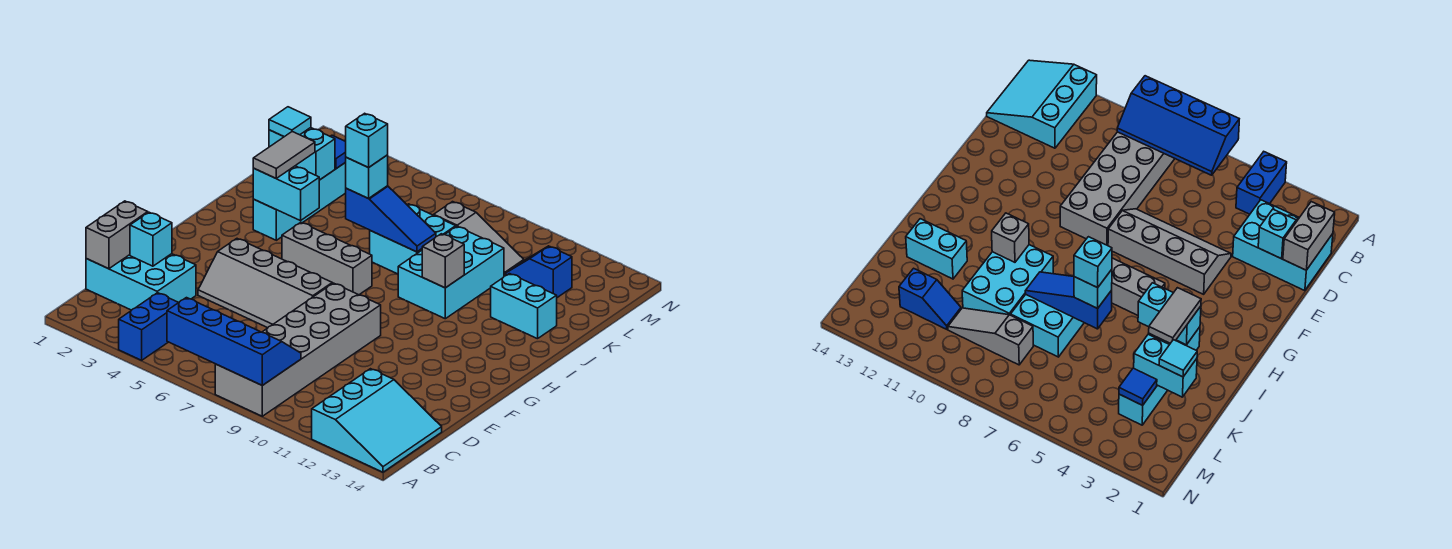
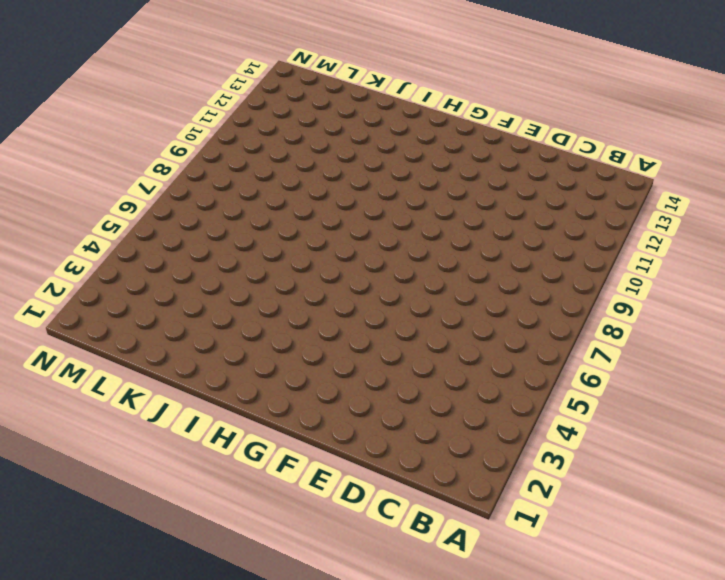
none -> blue brick A4:B4 level 1
none -> grey brick A8:F9 level 1
none -> cyan slope A12:C14 level 1 top 12

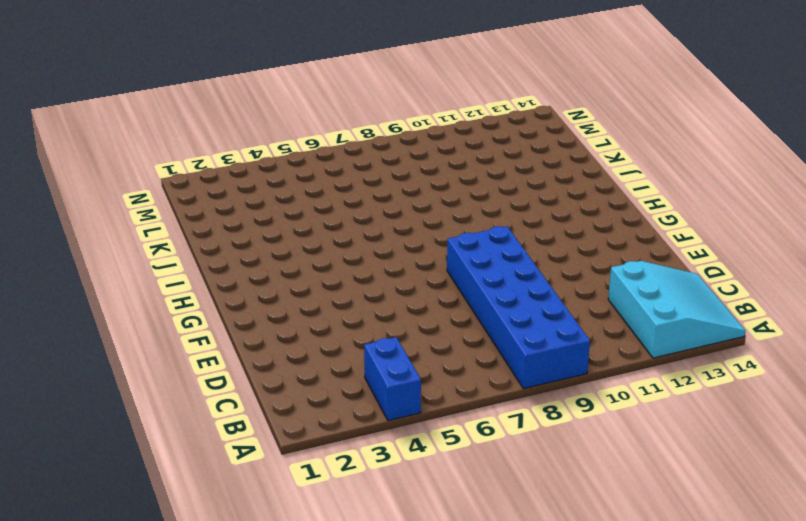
blue brick A8:F9 level 1 -> grey brick A8:F9 level 1
none -> cyan brick C1:D3 level 1
none -> grey slope E4:F7 level 1 top F
none -> grey brick H5:H7 level 1

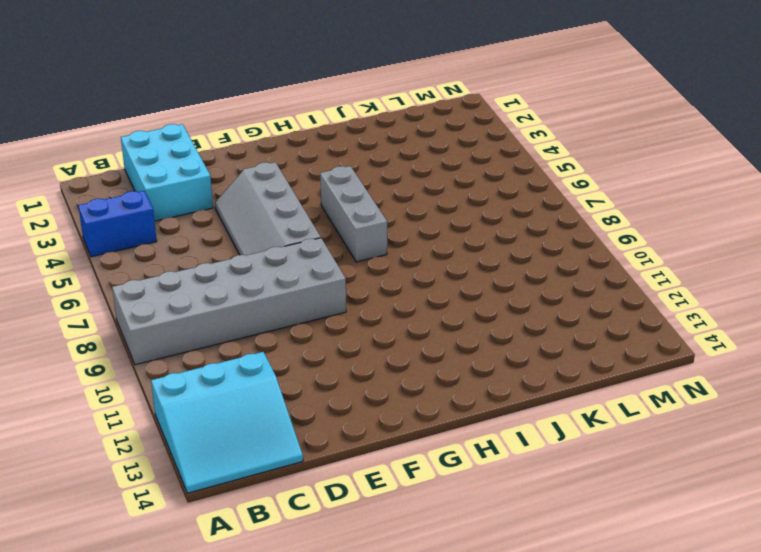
none -> cyan brick I3:L3 level 1
none -> cyan brick I9:K10 level 1
none -> cyan brick J7:K8 level 1

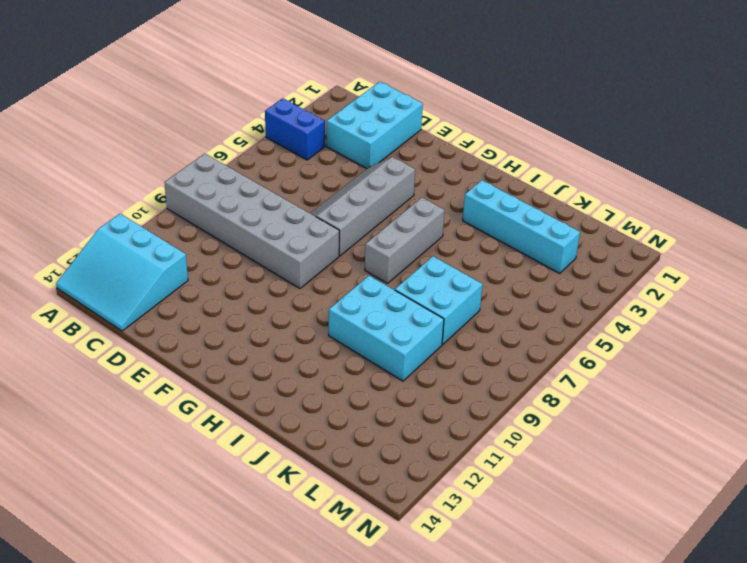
none -> cyan brick J12:J13 level 1
none -> grey slope L8:L10 level 1 top 8
none -> blue slope L11:L12 level 1 top 12

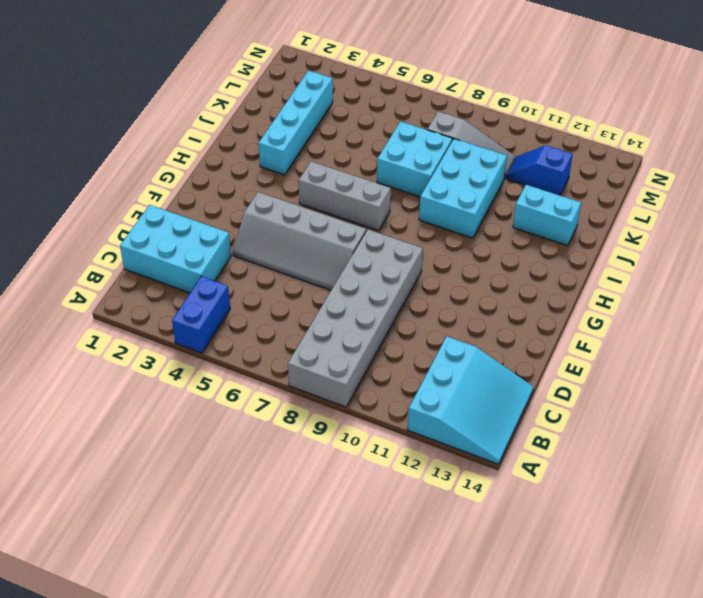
none -> blue slope A6:B9 level 2 top A
none -> grey brick C1:D1 level 2
none -> cyan brick D2 level 2

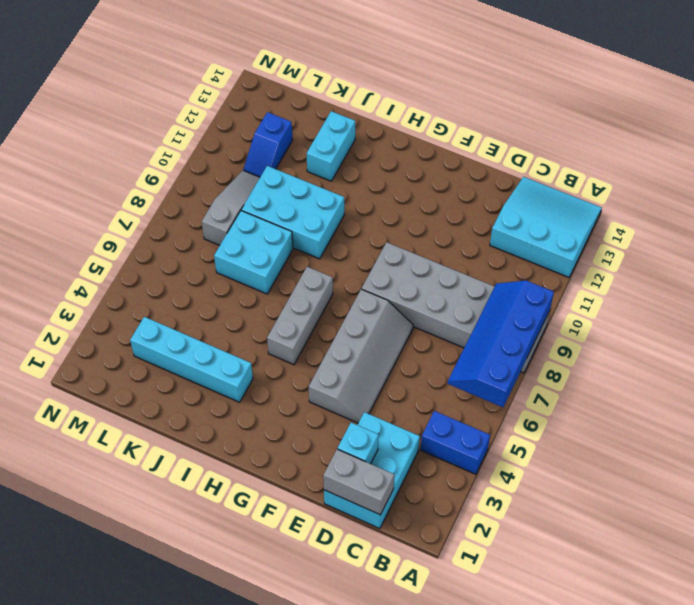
none -> cyan brick I3:I4 level 2
none -> grey brick I10 level 2
none -> blue slope J6:J8 level 2 top 6

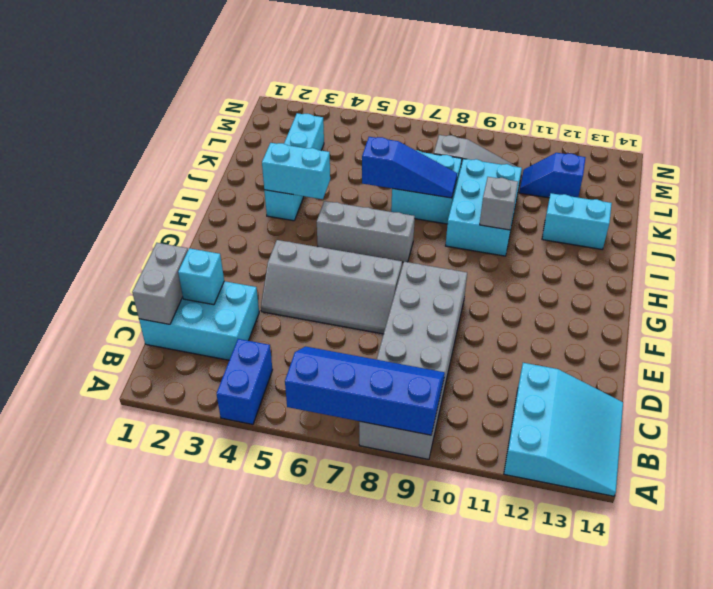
none -> cyan brick K2:K3 level 2
none -> blue tile L3 level 2
none -> grey tile I3:J3 level 3

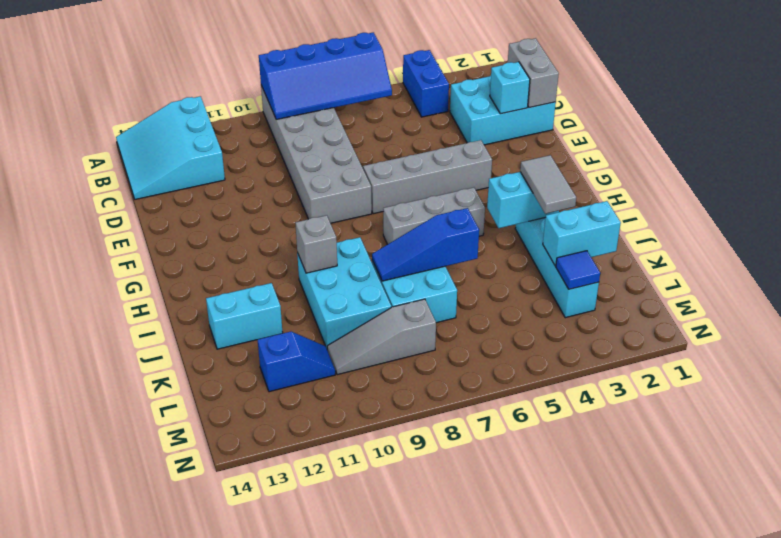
none -> cyan brick J6 level 3
none -> cyan tile K2 level 3
none -> cyan brick J6 level 4

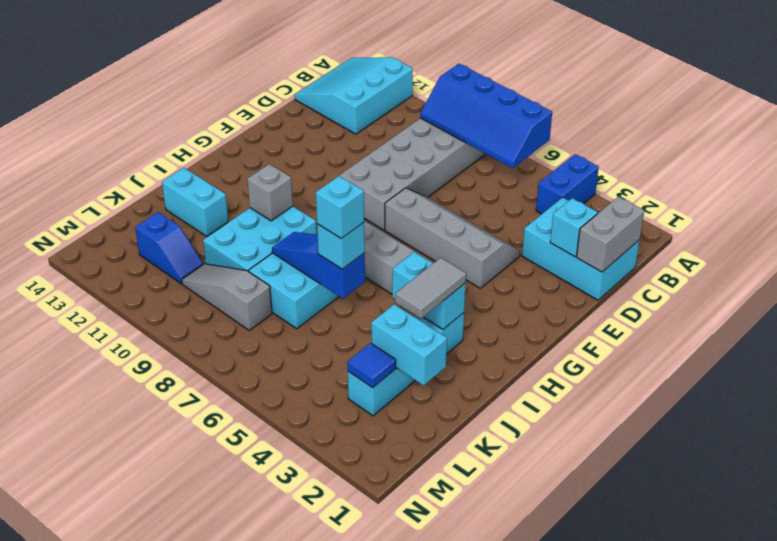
none -> cyan tile K2 level 3

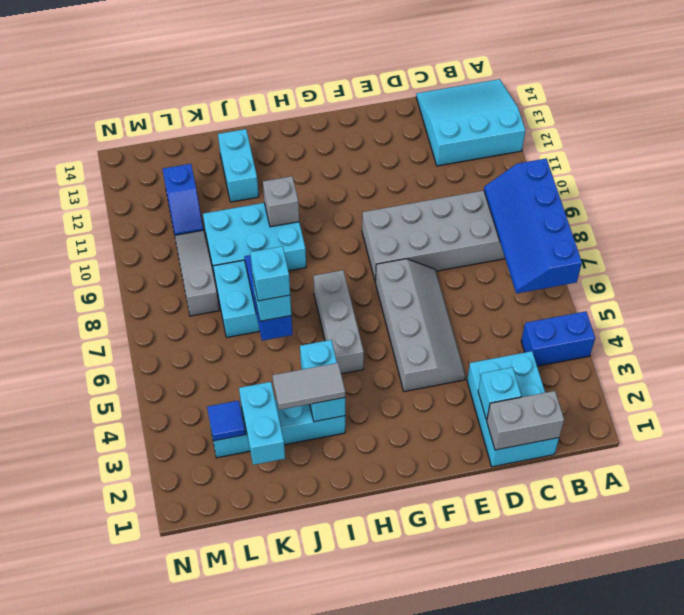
none -> cyan tile K2 level 3

